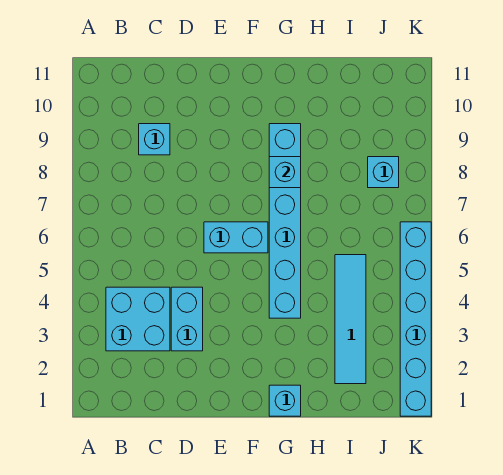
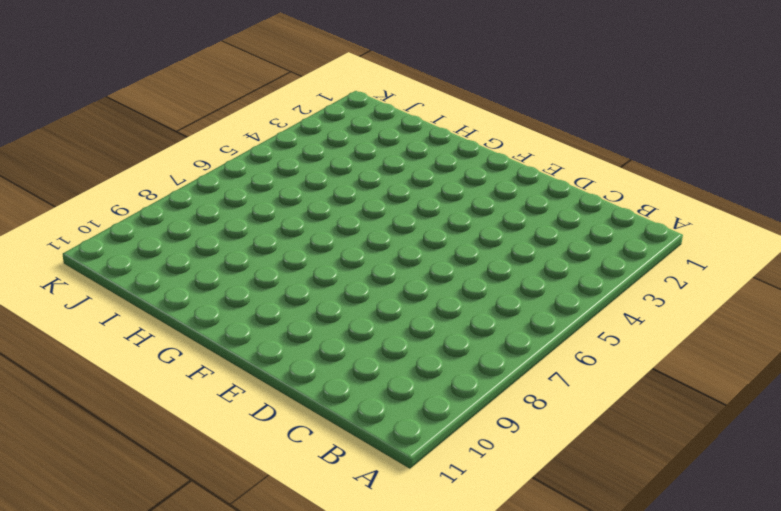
none -> cyan brick B3:C4 level 1
none -> cyan brick C9 level 1

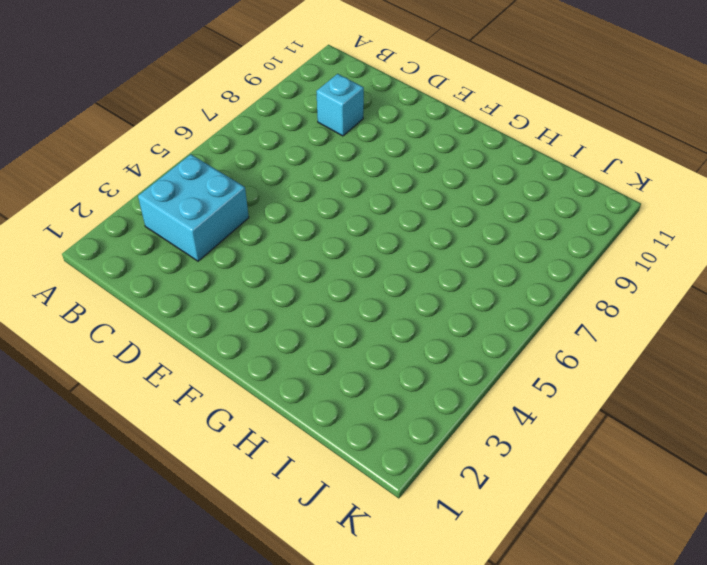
none -> cyan brick D3:D4 level 1
none -> cyan brick E6:F6 level 1

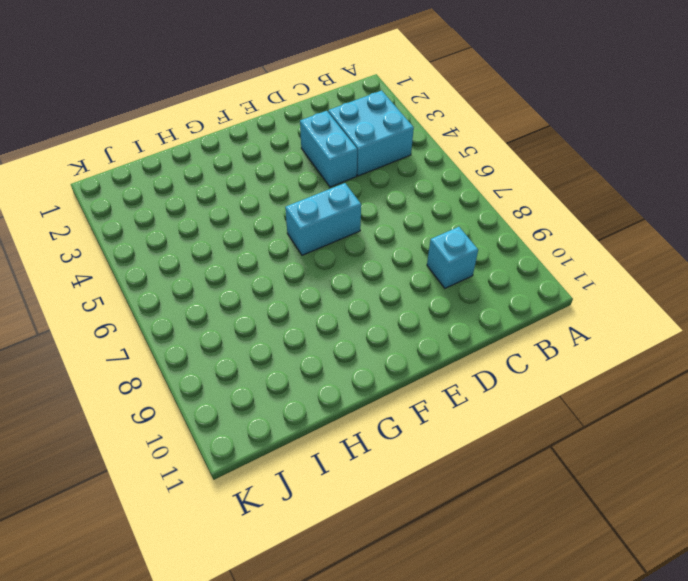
none -> cyan brick G1 level 1
none -> cyan brick G4:G9 level 1

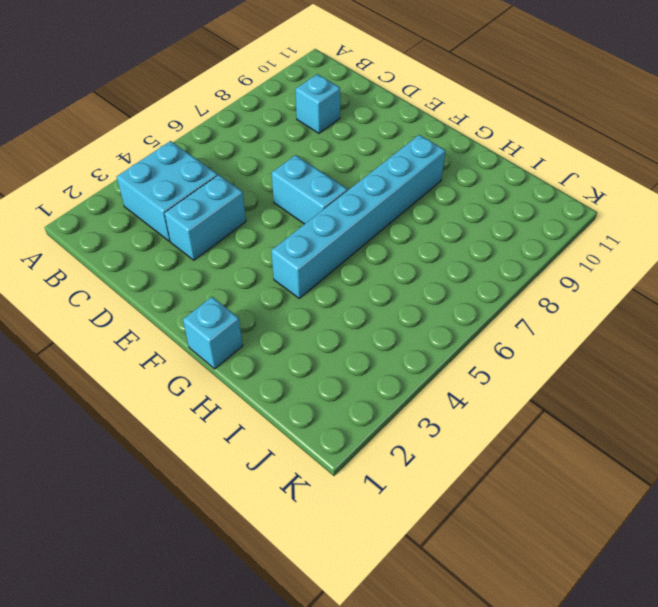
none -> cyan tile I2:I5 level 1
none -> cyan brick J8 level 1

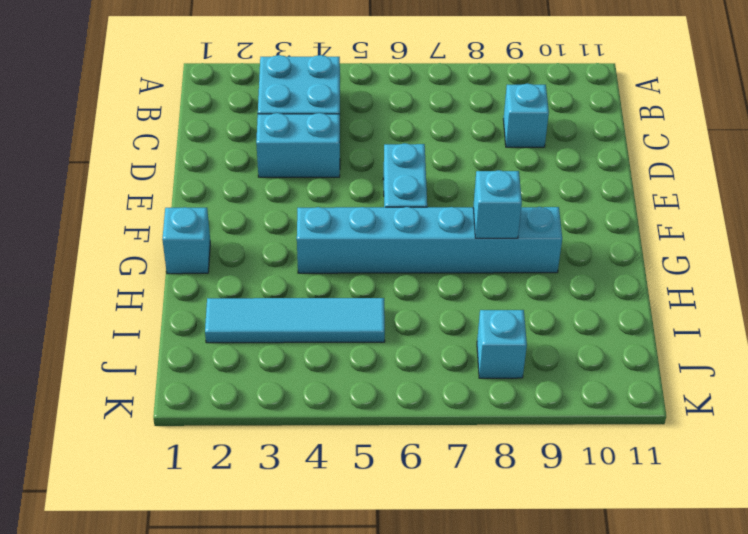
none -> cyan brick K1:K6 level 1

